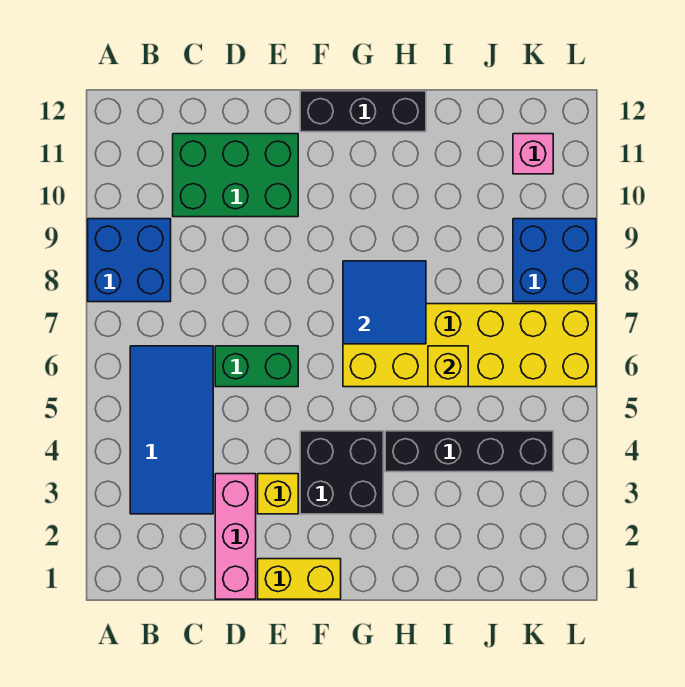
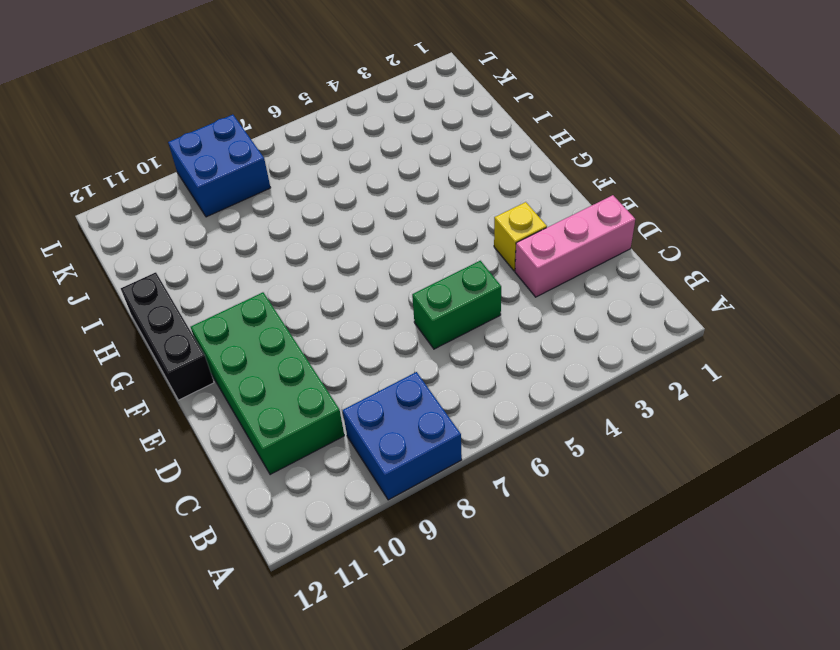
green brick C10:F11 level 1 -> green brick C10:E11 level 1
green brick D5:D6 level 1 -> green brick D6:E6 level 1
none -> blue tile B3:C6 level 1
none -> yellow brick E1:F1 level 1
none -> black brick F3:G4 level 1

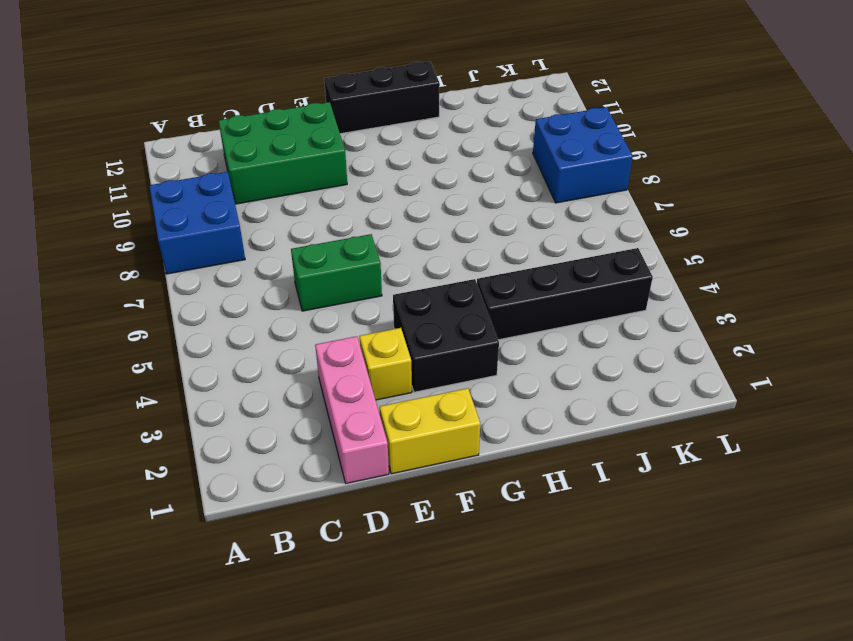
none -> blue tile B3:C6 level 1
none -> yellow brick G6:L7 level 1
none -> pink brick K11 level 1

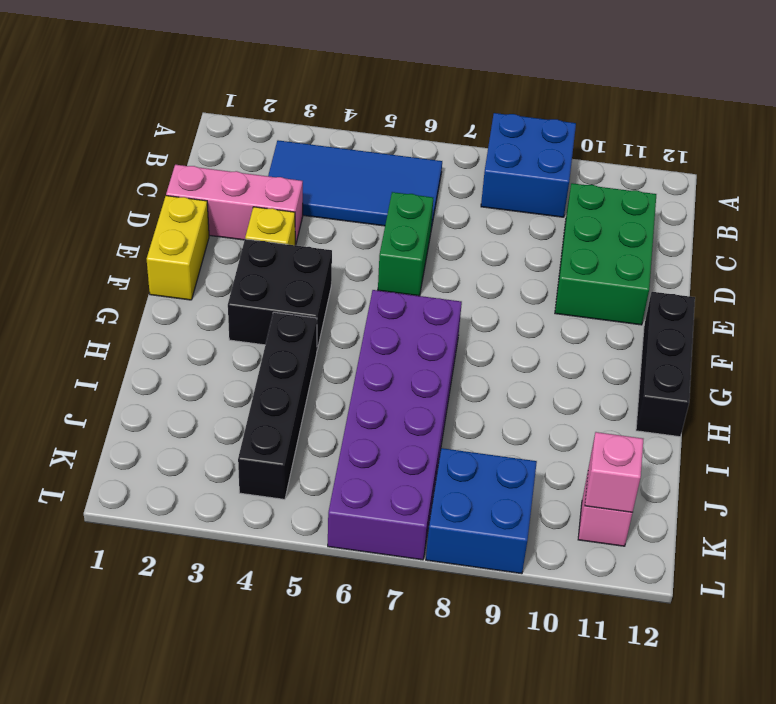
purple brick G6:L7 level 1 -> yellow brick G6:L7 level 1
pink brick K11 level 2 -> none
none -> blue tile G7:H8 level 2
none -> yellow brick I6 level 2

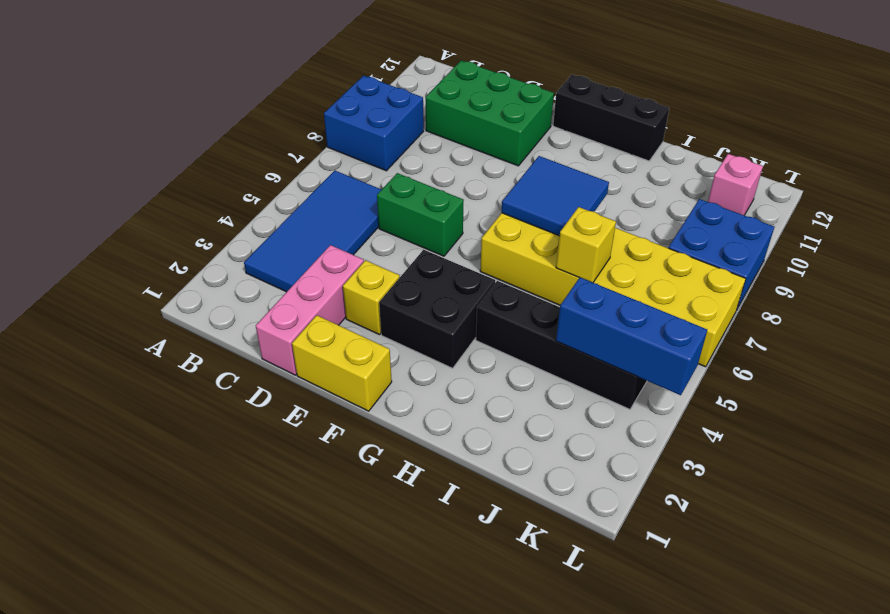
blue brick J4:L4 level 2 -> none

